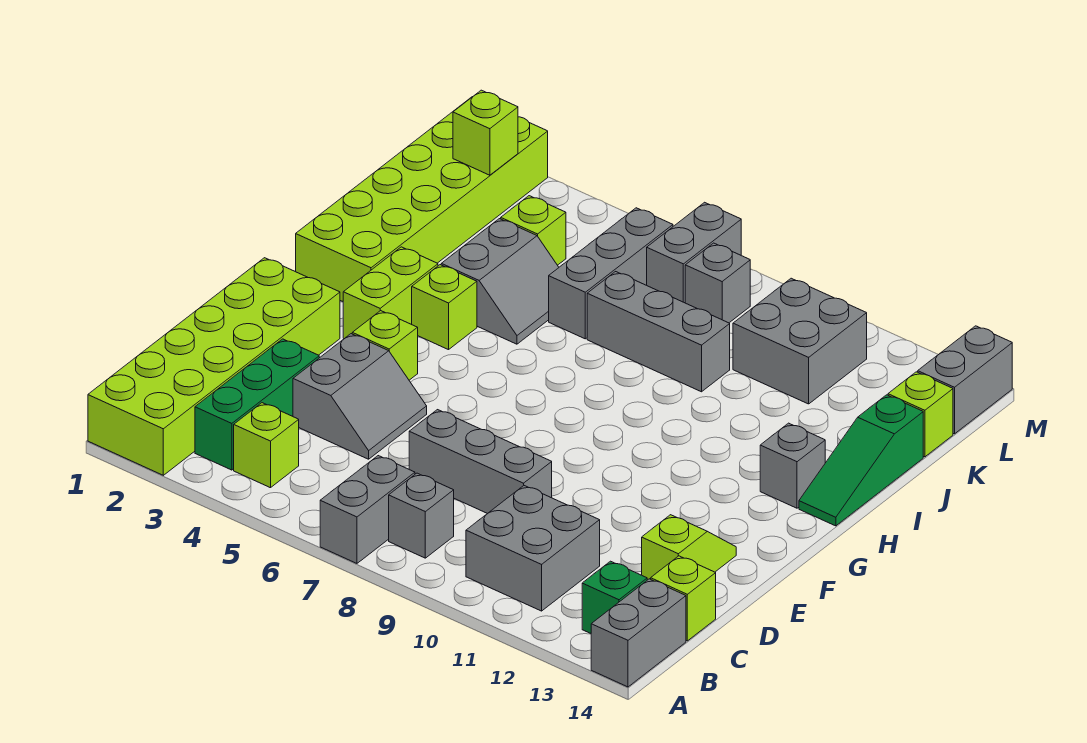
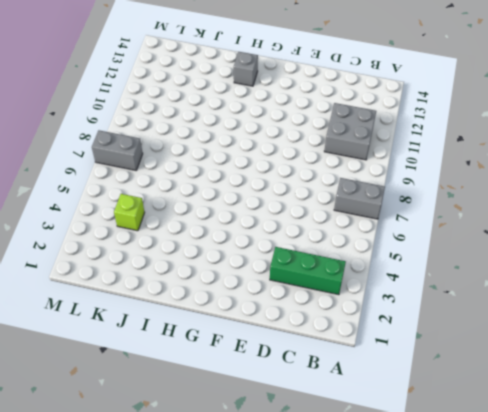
none -> lime brick A1:F2 level 1
none -> grey brick A14:B14 level 1
none -> lime brick B4 level 1

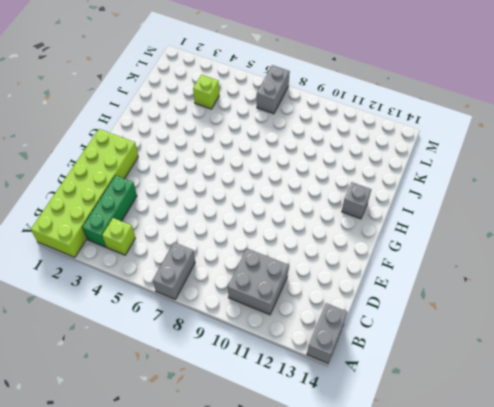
none -> grey brick B8 level 1
none -> green brick B13 level 1
none -> lime brick C14 level 1

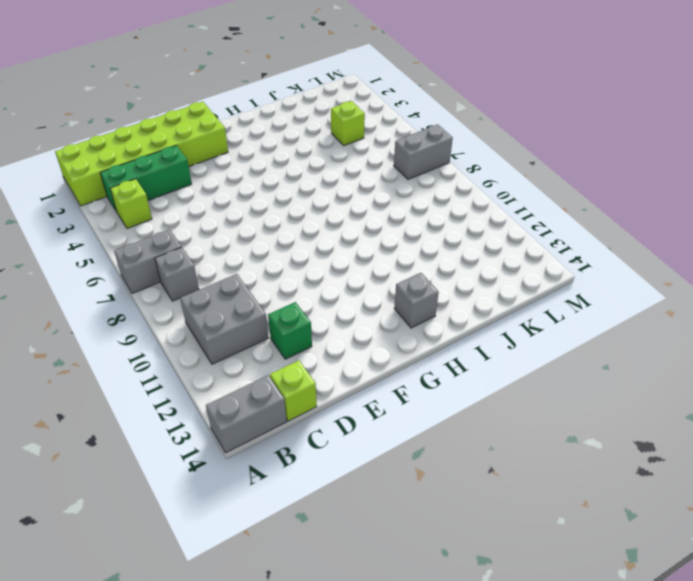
green brick D12 level 1 -> green brick B13 level 1
none -> grey slope D4:E5 level 1 top 4
none -> grey brick D7:D9 level 1
none -> lime slope D13:E13 level 1 top D

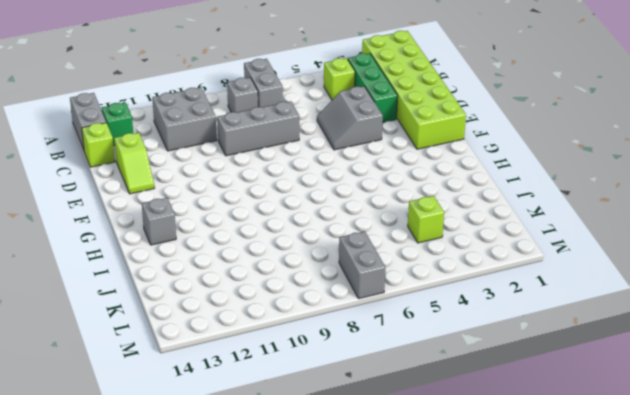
none -> lime brick F4 level 1
none -> lime brick G3:H3 level 1
none -> lime brick H1:M2 level 1

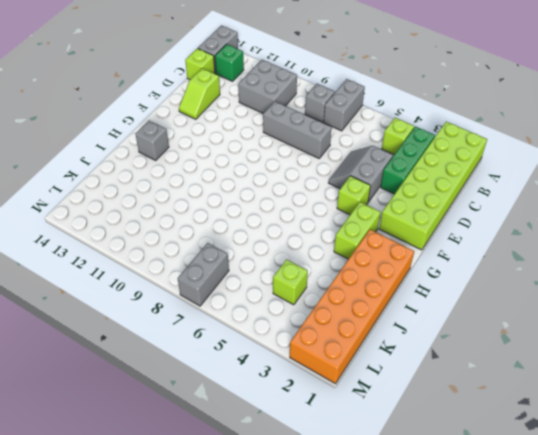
orange brick H1:M2 level 1 -> lime brick H1:M2 level 1
none -> lime brick H4 level 1
none -> green slope H14:J14 level 1 top J
none -> grey slope I4:J5 level 1 top 4

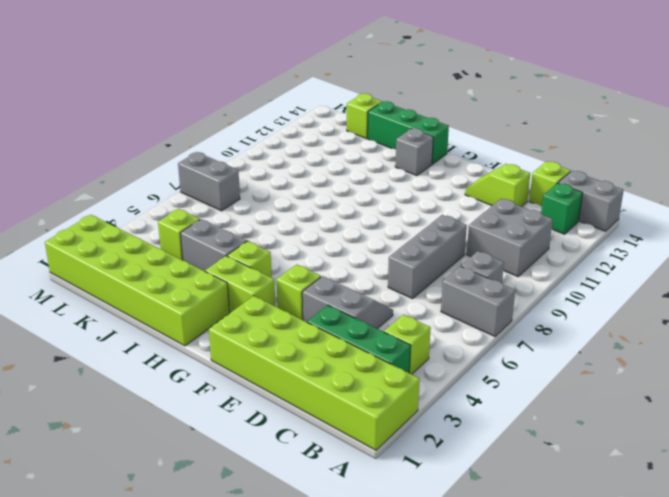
green brick H14:J14 level 1 -> green slope H14:J14 level 1 top J
none -> grey brick J6:L6 level 1
none -> grey brick J7:J9 level 1
none -> grey brick K10:L11 level 1

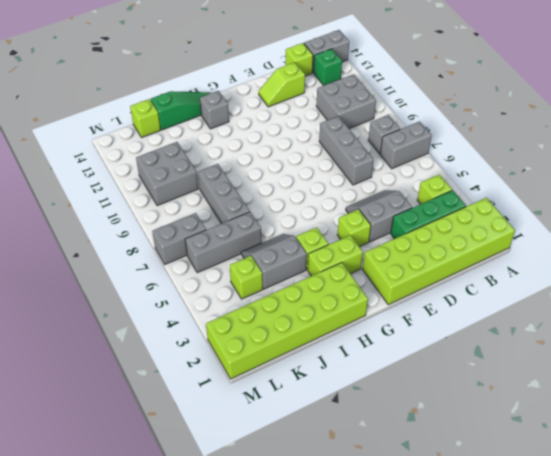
none -> grey brick L8 level 1
none -> grey brick L14:M14 level 1
none -> lime brick L2 level 2

